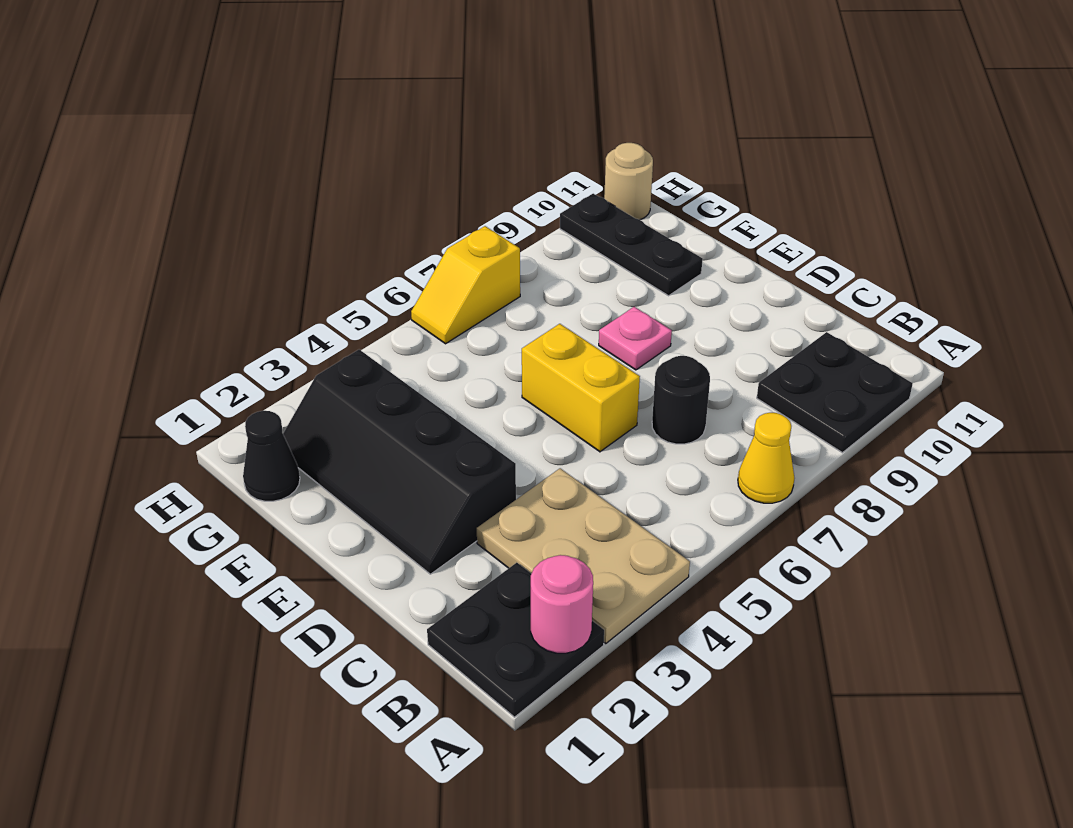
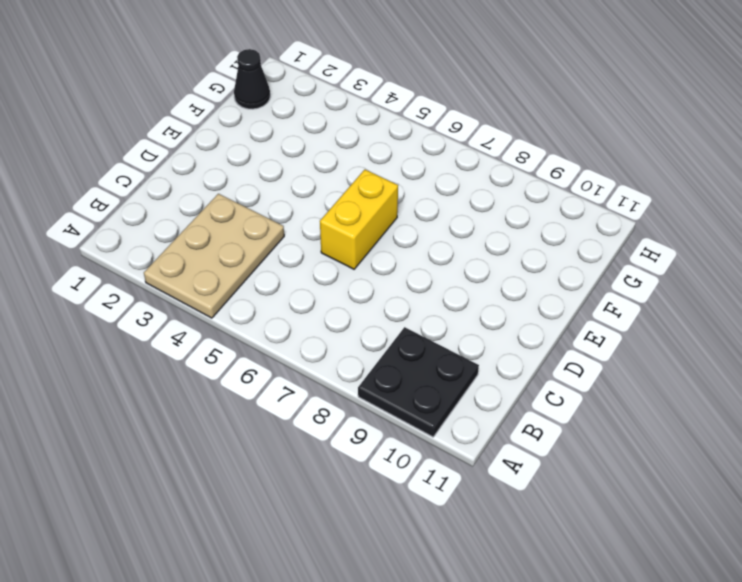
none -> black plate A1:B2 level 1
none -> yellow cone A7 level 1
none -> black round brick C7 level 1

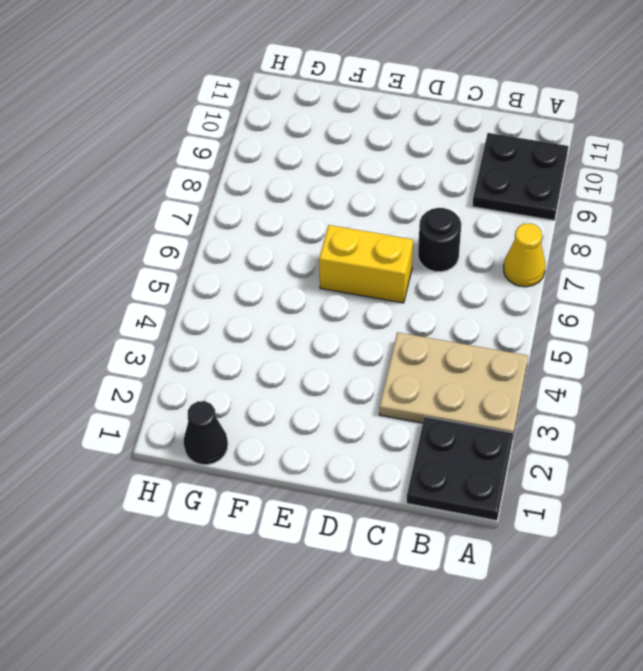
none -> black slope D2:G3 level 1 top 3
none -> pink plate E8 level 1
none -> black plate F10:H10 level 1

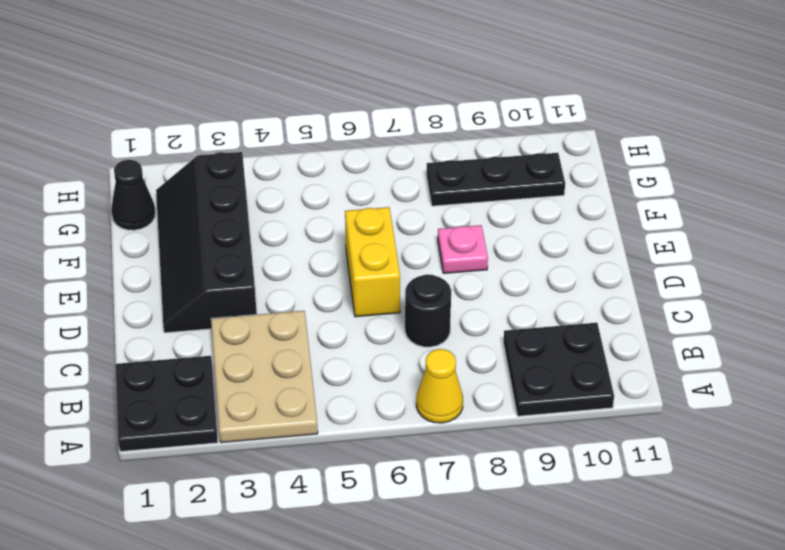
black plate G8:G10 level 1 -> black plate F10:H10 level 1
none -> yellow slope H6:H7 level 1 top 7
none -> tan round brick H11 level 1
none -> pink round brick A2 level 2

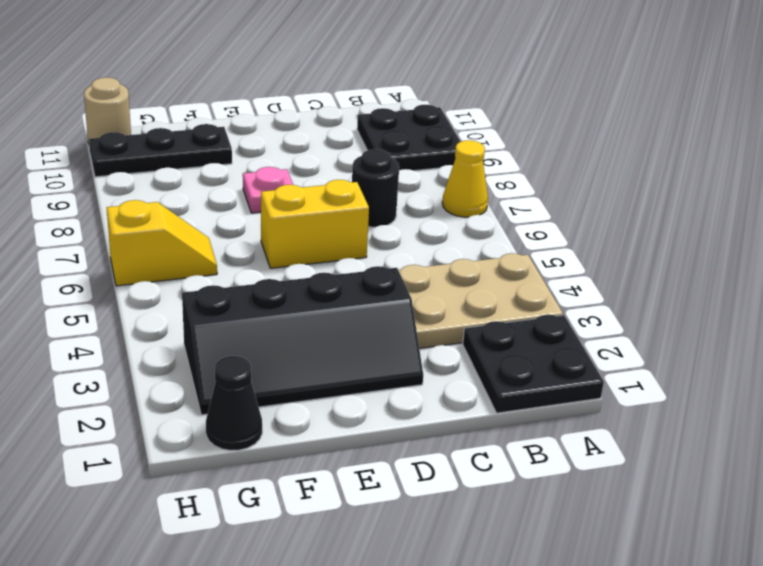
yellow slope G6:H6 level 1 top H -> yellow slope H6:H7 level 1 top 7
none -> pink round brick A2 level 2

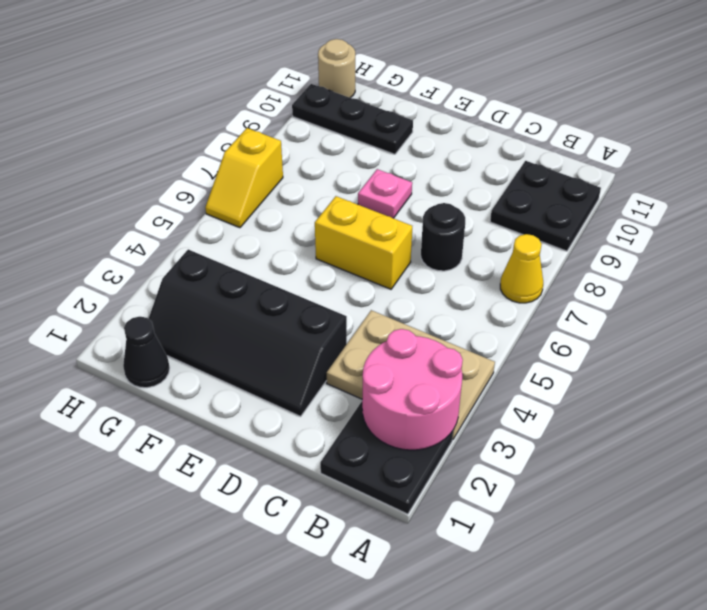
pink round brick A2:B3 level 2 -> pink round brick A2 level 2

